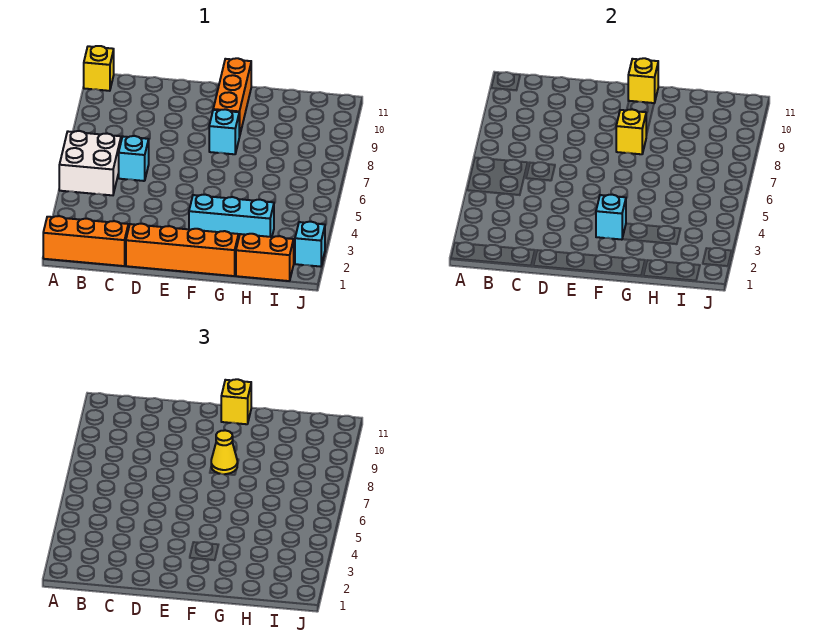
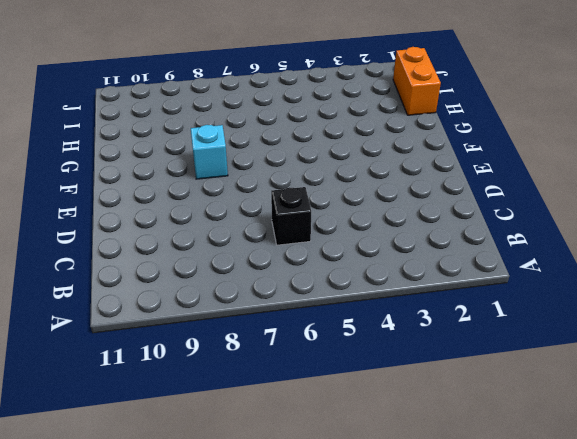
black brick C6 level 1 -> cyan brick C6 level 1
none -> orange brick A1:C1 level 1
none -> white brick A5:B6 level 1
none -> yellow brick A11 level 1

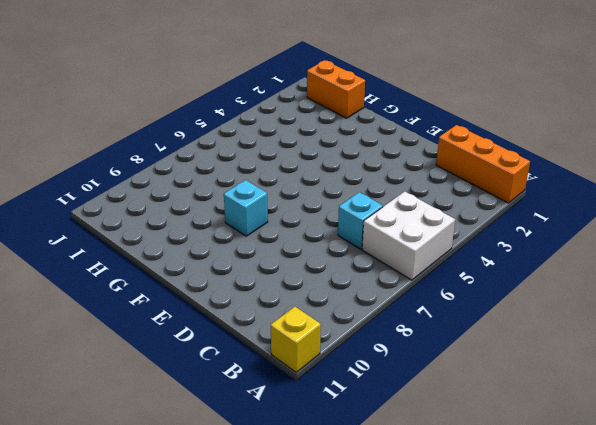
none -> orange brick D1:G1 level 1
none -> cyan brick F3:H3 level 1
none -> orange brick F9:F11 level 1

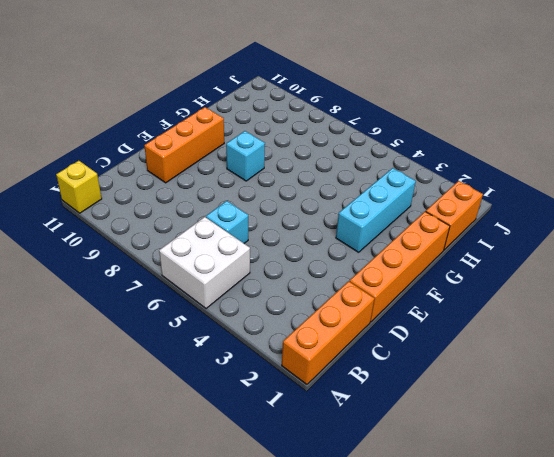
orange brick D10:F10 level 1 -> orange brick F9:F11 level 1
none -> cyan brick J2 level 1
none -> cyan brick F3 level 2
none -> yellow brick F8 level 2

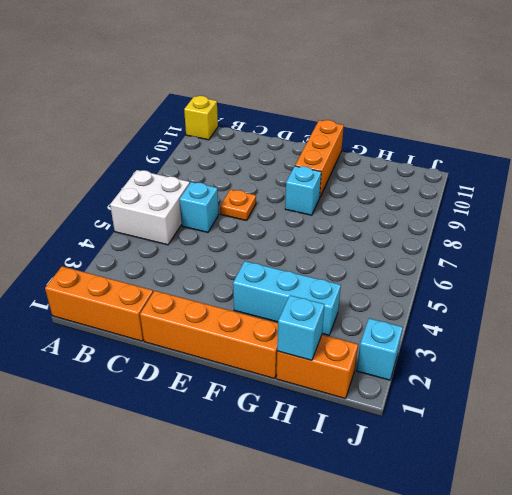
orange plate D7 level 1 -> none
cyan brick H1 level 2 -> cyan brick F3 level 2
none -> yellow brick F8 level 2
none -> yellow brick F11 level 2
none -> yellow cone F8 level 3

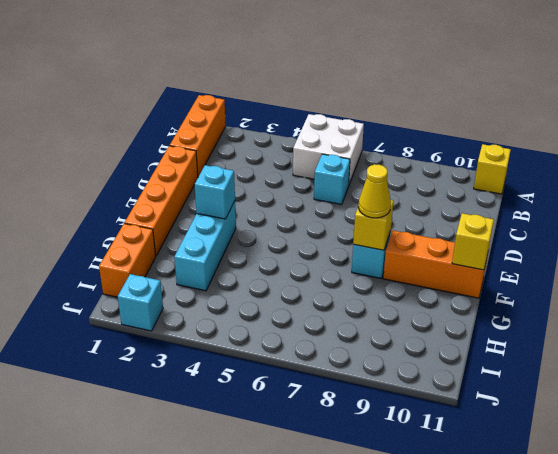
none -> yellow brick F11 level 3

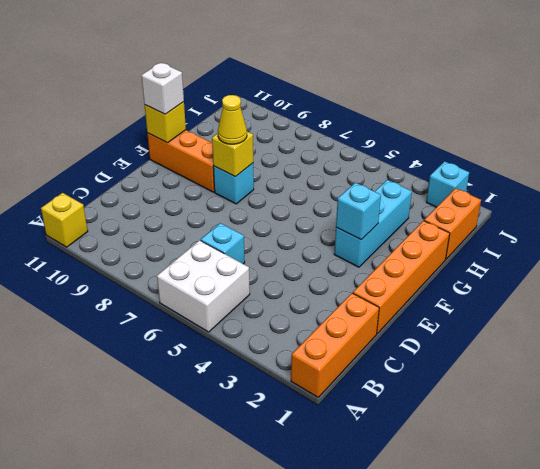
white brick F11 level 3 -> yellow brick F11 level 3

